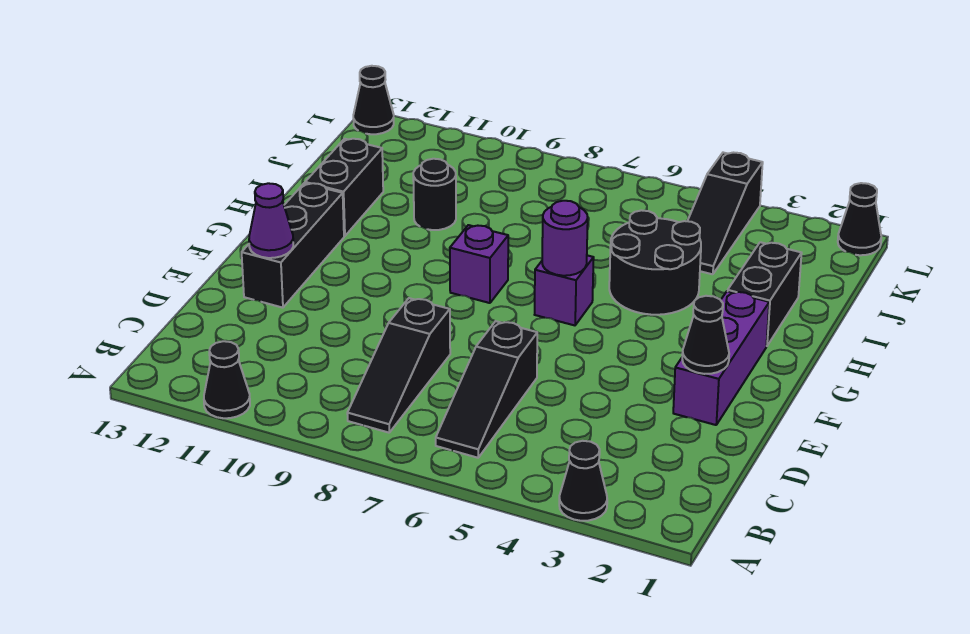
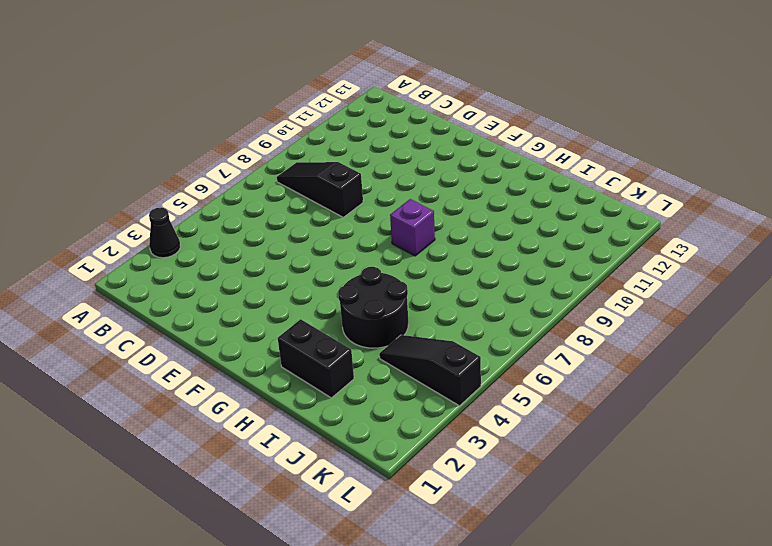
none -> black cone A11 level 1
none -> black slope B6:D6 level 1 top D
none -> purple brick E2:G2 level 1

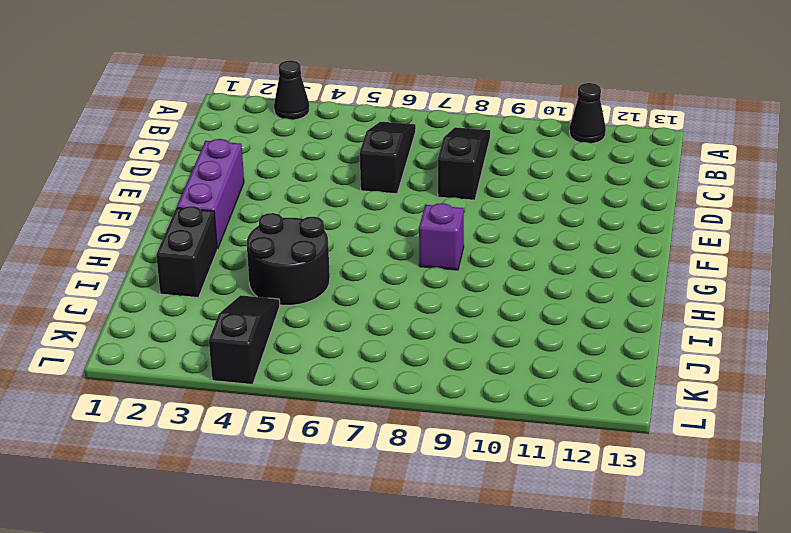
none -> black brick E12:G12 level 1
none -> purple brick G6 level 1
none -> black brick H12:I12 level 1

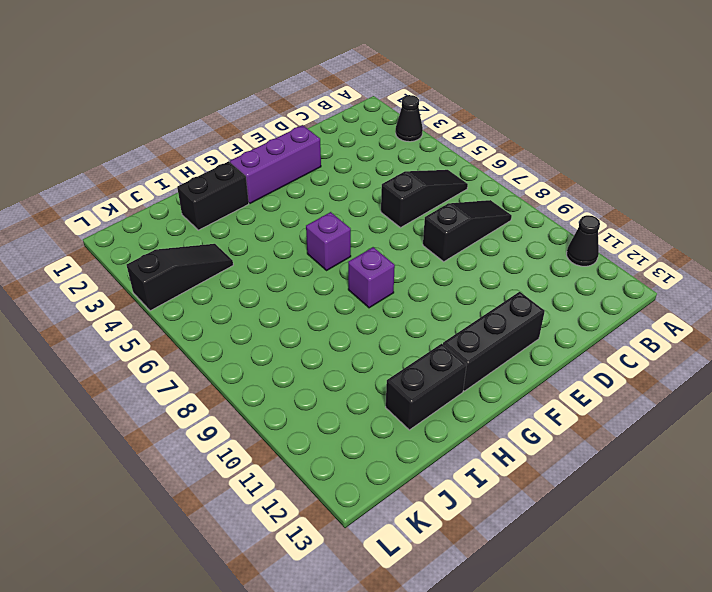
none -> black round brick H4:I5 level 1
none -> black round brick I10 level 1
none -> black cone L1 level 1

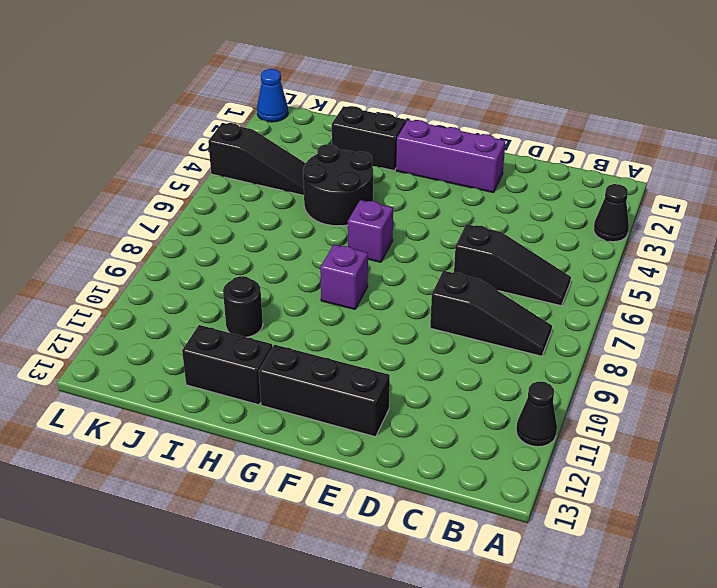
blue cone L1 level 1 -> black cone L1 level 1
none -> black cone L13 level 1
none -> black cone E2 level 2
none -> purple cone E12 level 2

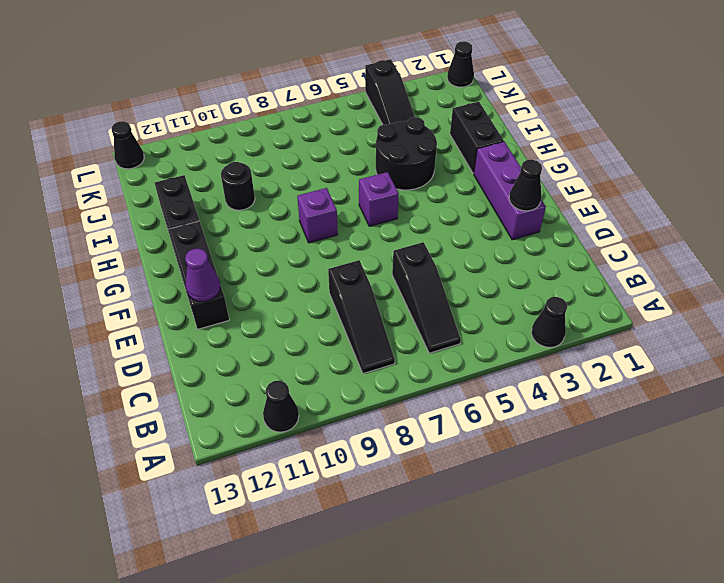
none -> purple round brick G6 level 2

